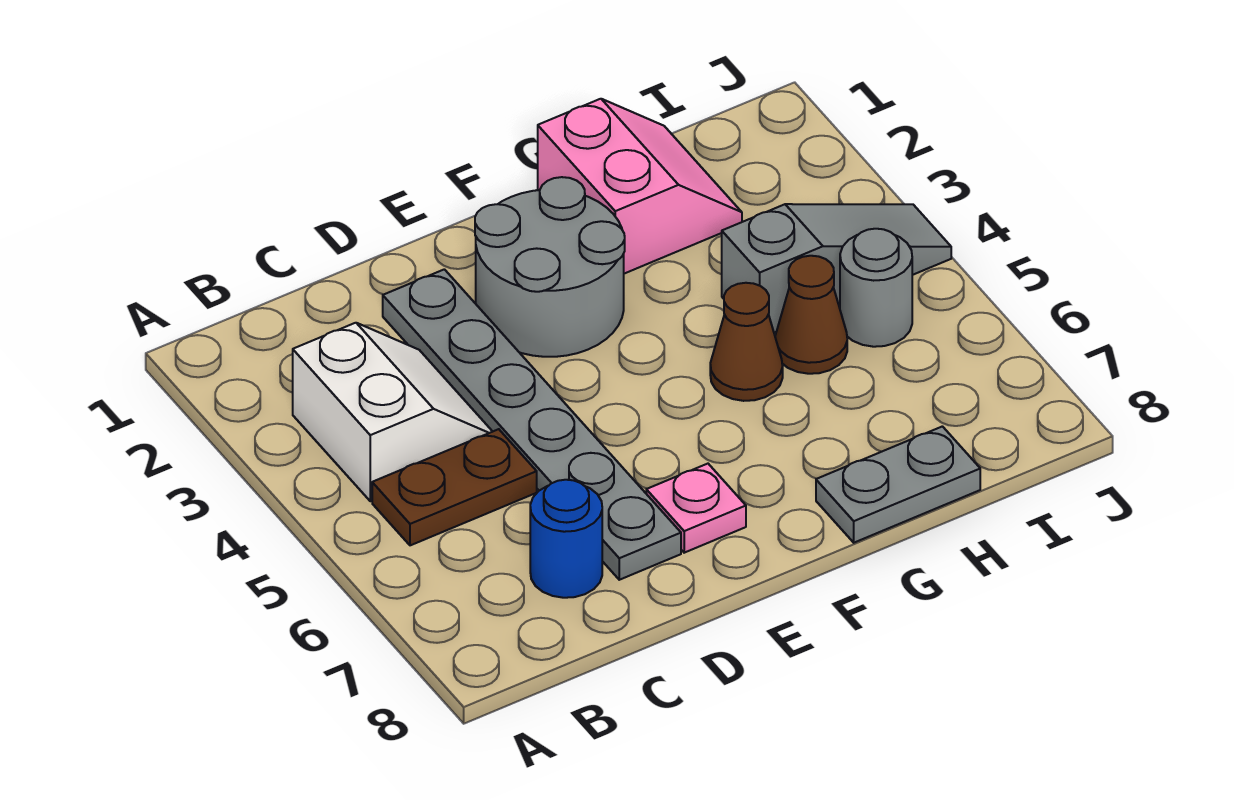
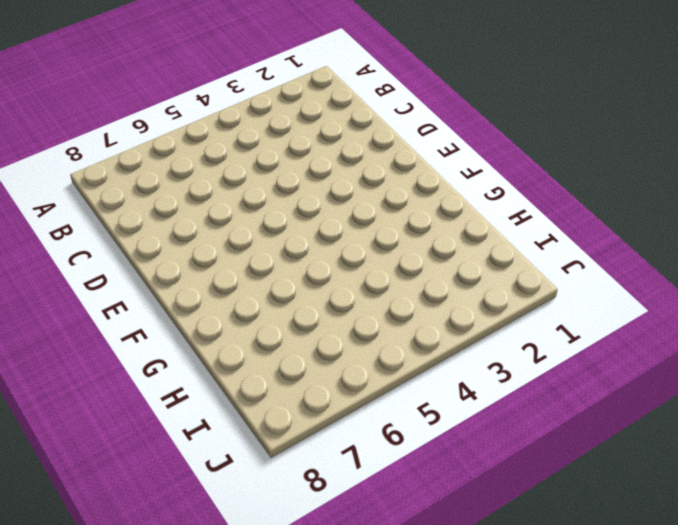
none -> white slope B3:C4 level 1 top B
none -> brown plate B5:C5 level 1
none -> blue round brick C7 level 1

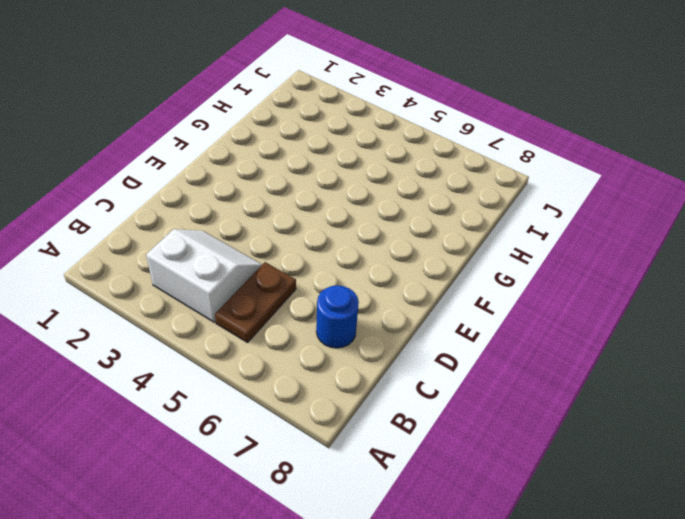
none -> grey plate D2:D7 level 1
none -> grey round brick E2:F3 level 1
none -> pink plate E7 level 1

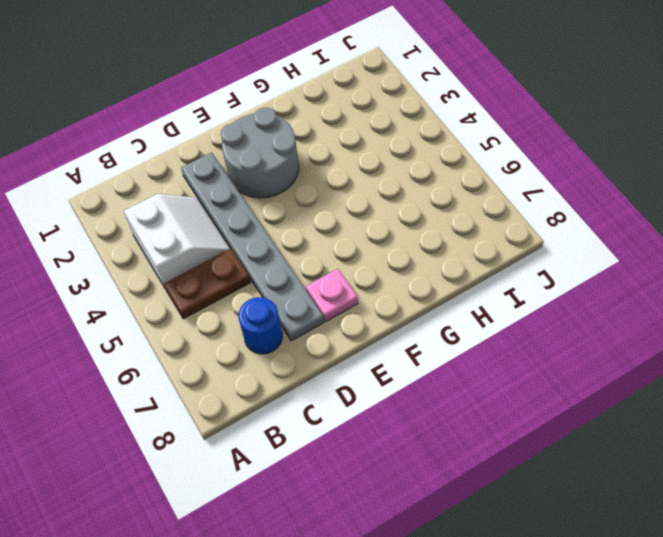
none -> pink slope G1:H2 level 1 top G
none -> brown cone G5 level 1
none -> grey plate G8:H8 level 1

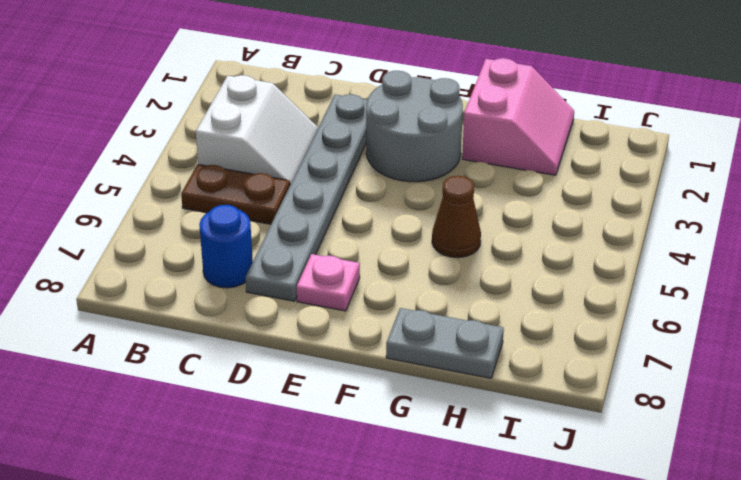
none -> grey slope H4:J4 level 1 top H
none -> brown cone H5 level 1
none -> grey round brick I5 level 1

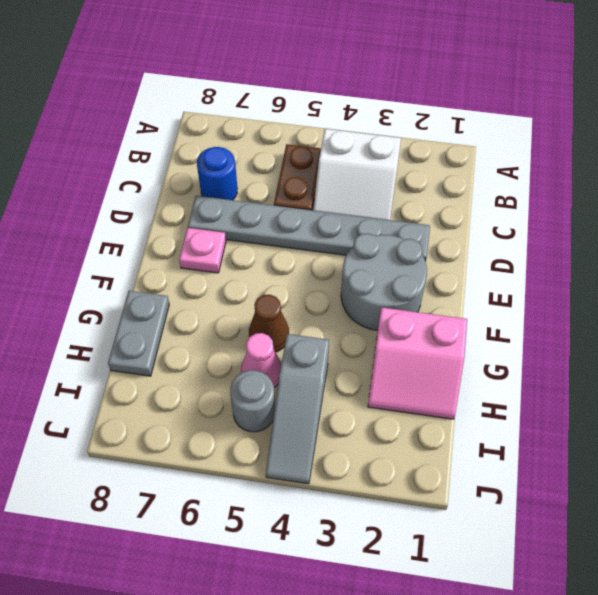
pink cone H5 level 1 -> brown cone H5 level 1

